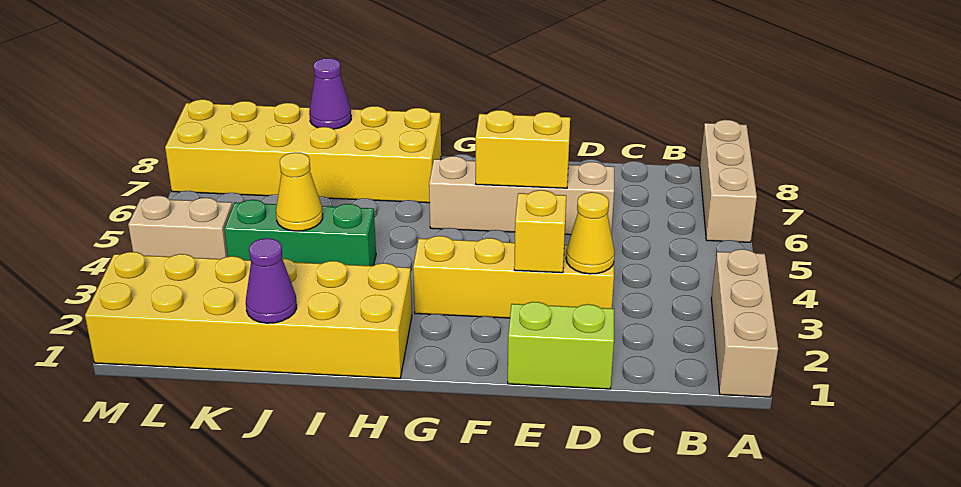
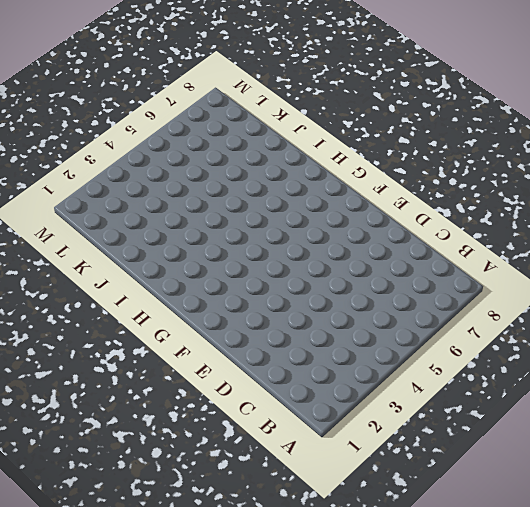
none -> tan brick A1:A3 level 1
none -> tan brick A6:A8 level 1
none -> lime brick D1:E1 level 1

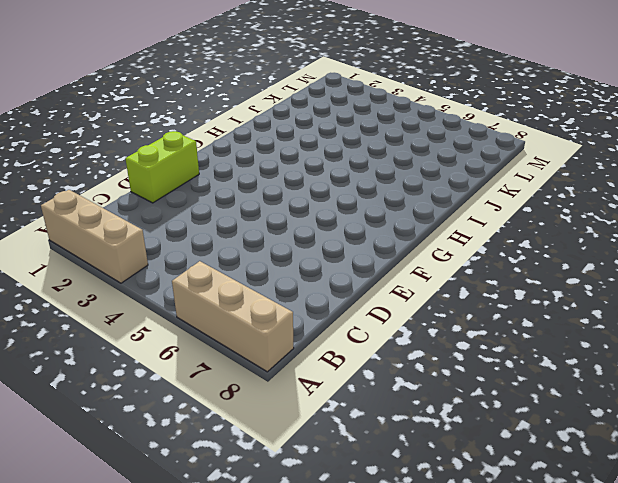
none -> yellow brick D3:G3 level 1
none -> tan brick D6:G6 level 1
none -> yellow brick H1:M2 level 1

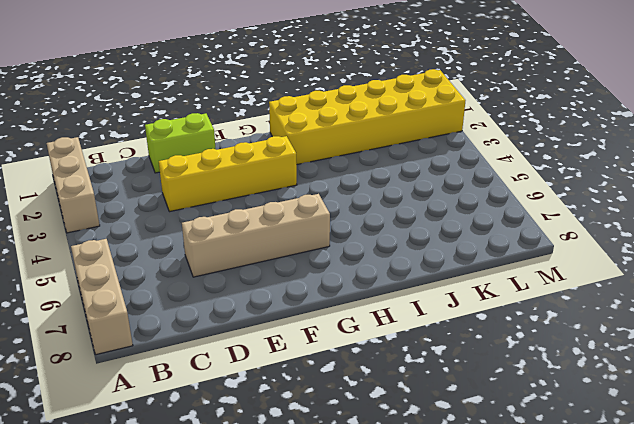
none -> yellow brick H7:M8 level 1
none -> green brick I4:K4 level 1
none -> tan brick L4:M4 level 1

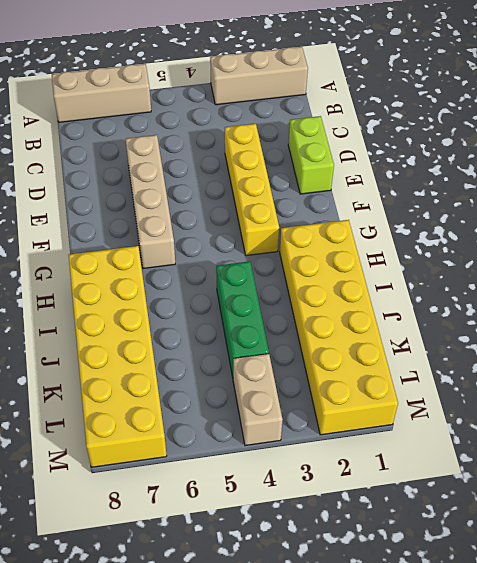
none -> yellow cone D3 level 2
none -> yellow brick E3 level 2
none -> yellow brick E6:F6 level 2

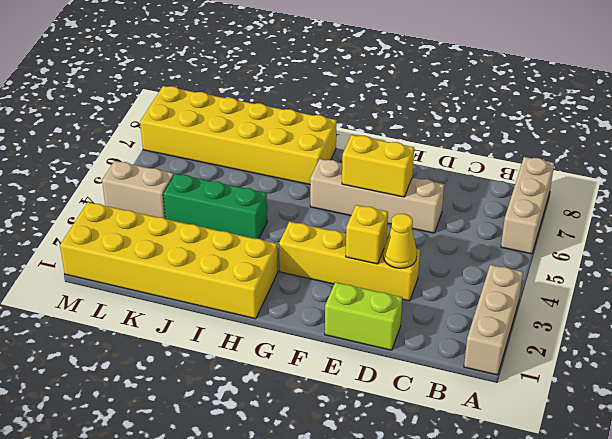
none -> purple cone J1 level 2
none -> yellow cone J4 level 2
none -> purple cone J8 level 2

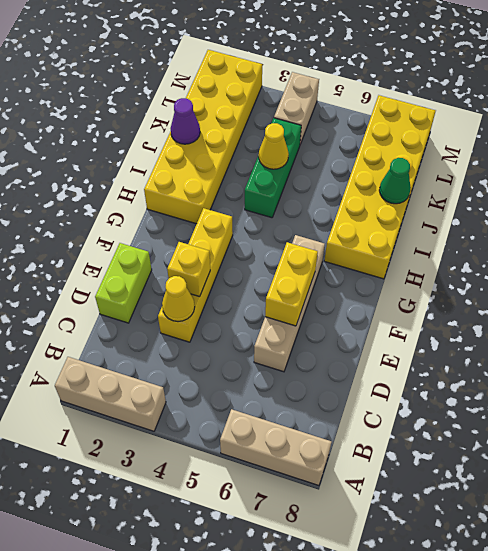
green cone J8 level 2 -> purple cone J8 level 2

